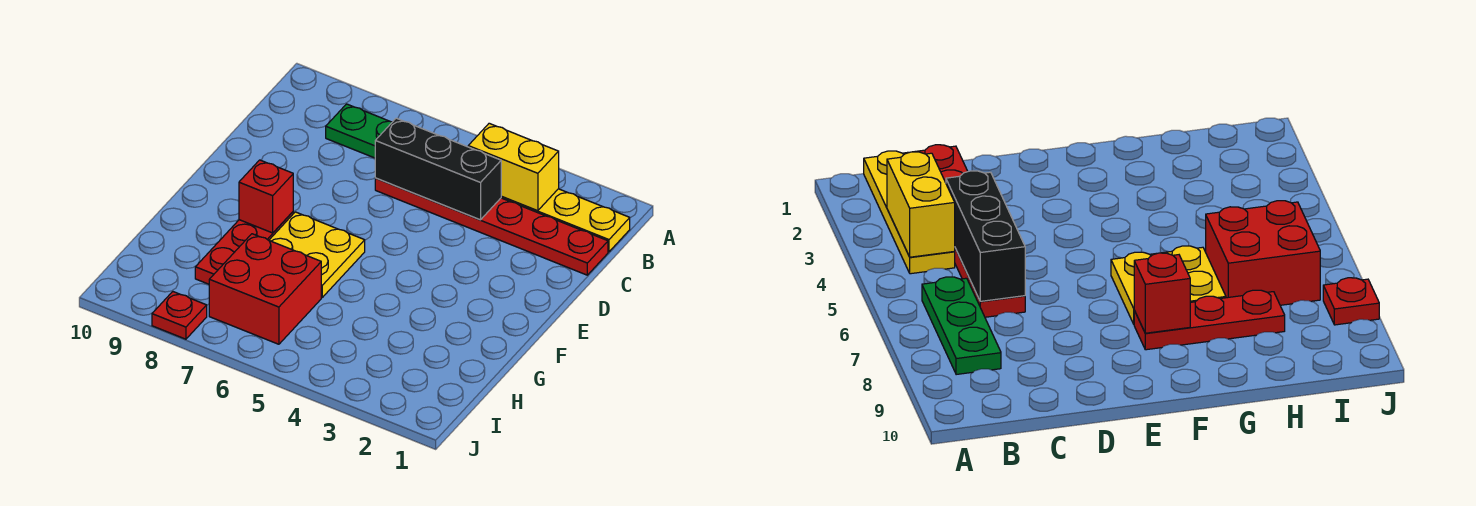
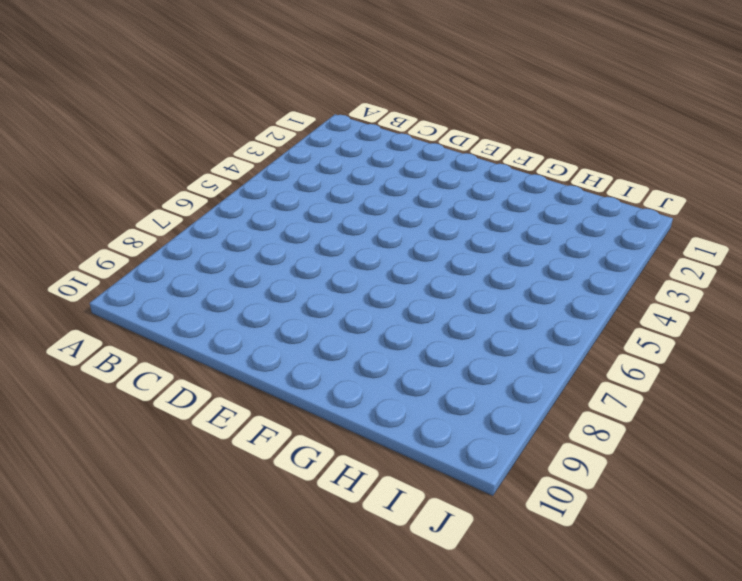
none -> yellow plate B1:B4 level 1
none -> green plate B6:B8 level 1

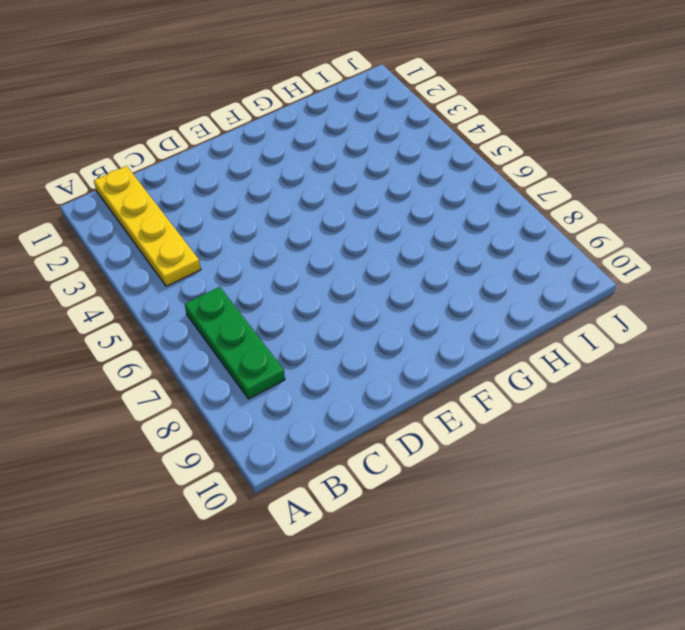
none -> red plate C1:C6 level 1
none -> yellow plate F6:G7 level 1

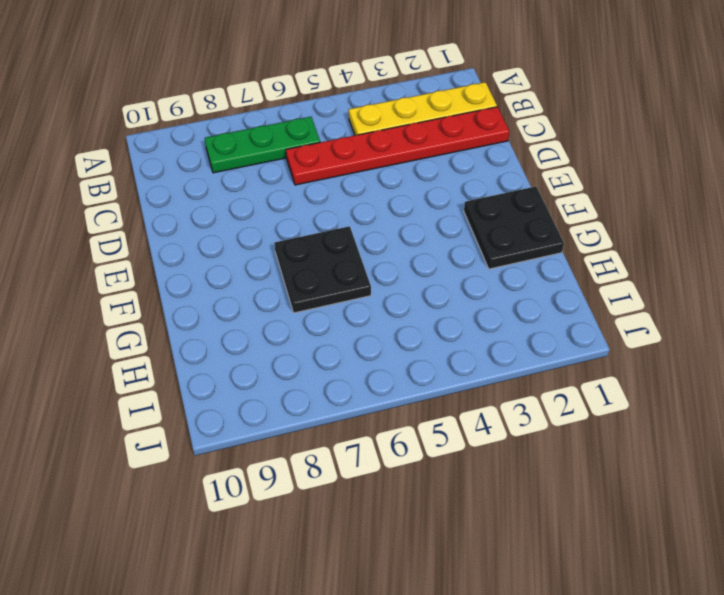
black plate F1:G2 level 1 -> none
black plate F6:G7 level 1 -> yellow plate F6:G7 level 1
none -> red plate F8:H8 level 1
none -> red brick H6:I7 level 1

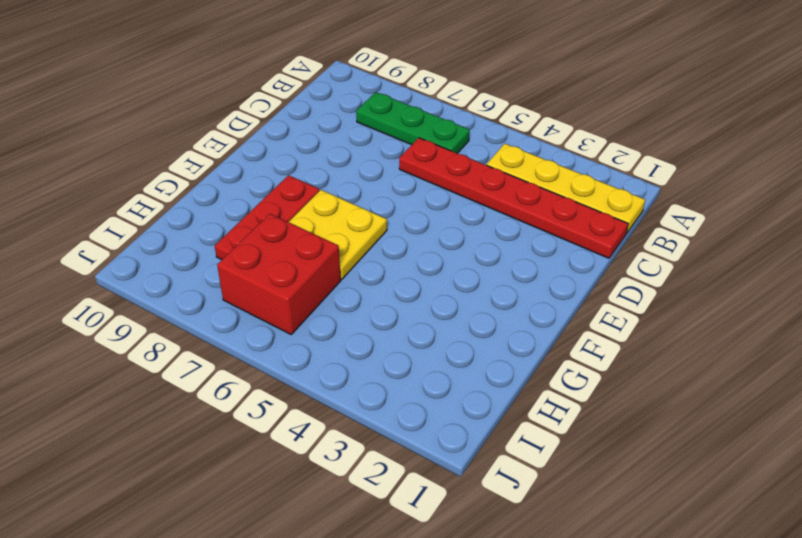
none -> red plate J8 level 1
none -> yellow brick B3:B4 level 2

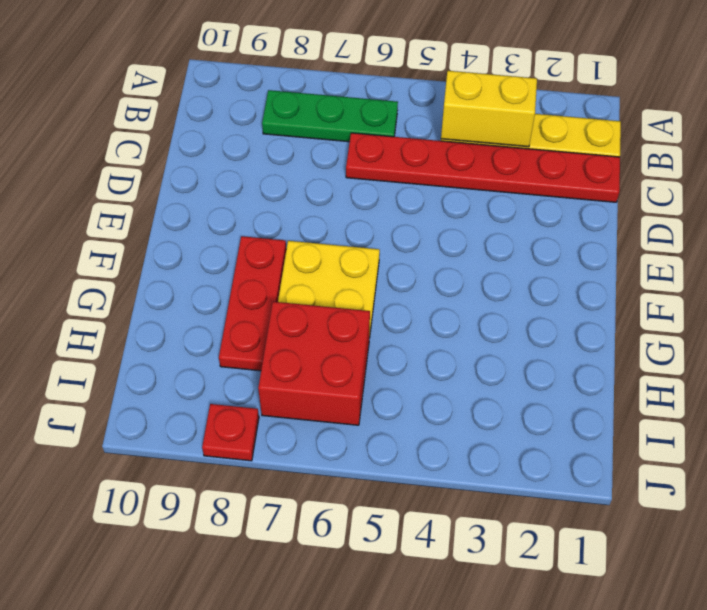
none -> black brick C4:C6 level 2
none -> red brick F8 level 2

